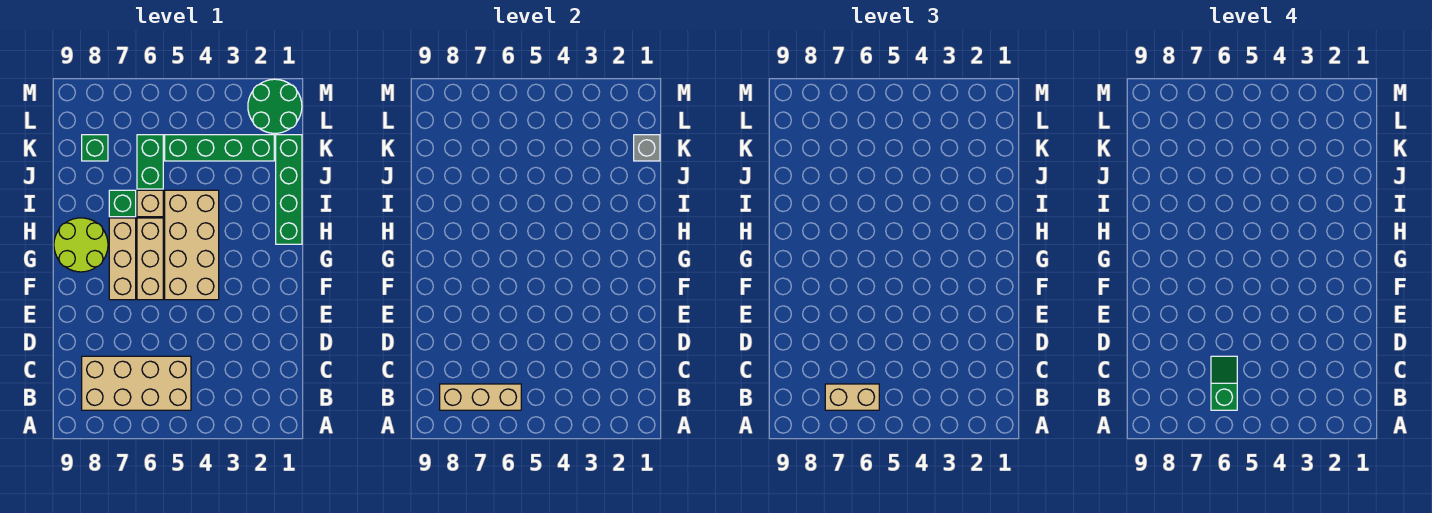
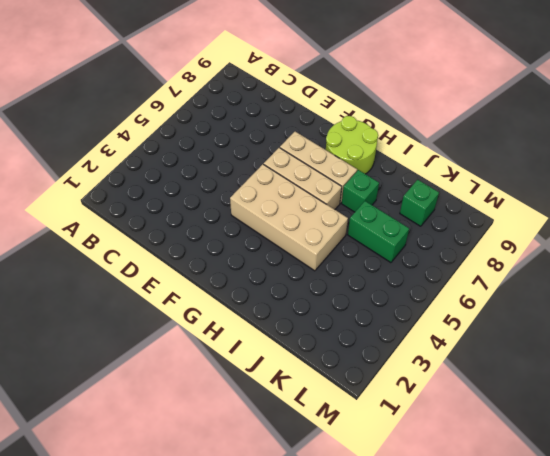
none -> tan brick B5:C8 level 1
none -> green brick H1:K1 level 1
none -> tan brick I6 level 1

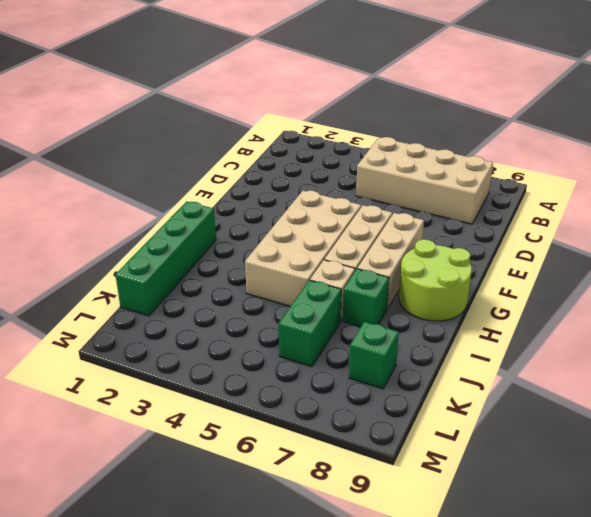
none -> green brick K2:K5 level 1
none -> green round brick L1:M2 level 1
none -> tan brick B6:B8 level 2

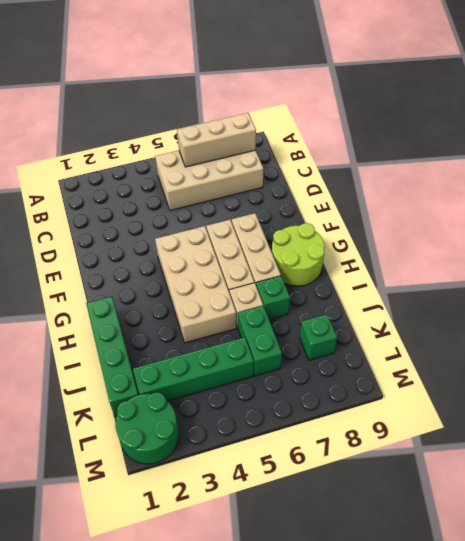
none -> grey brick K1 level 2
none -> tan brick B6:B7 level 3
none -> green slope B6:C6 level 4 top B

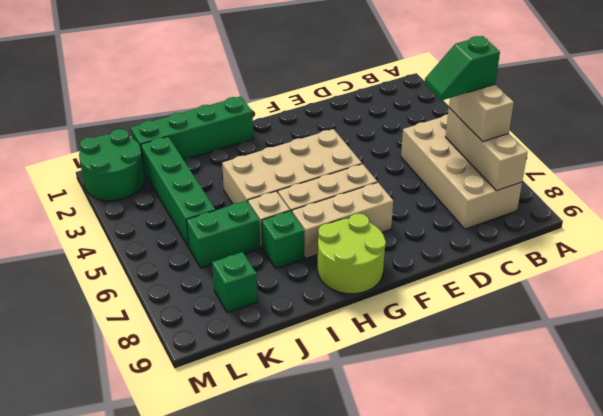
none -> grey brick K1 level 2

